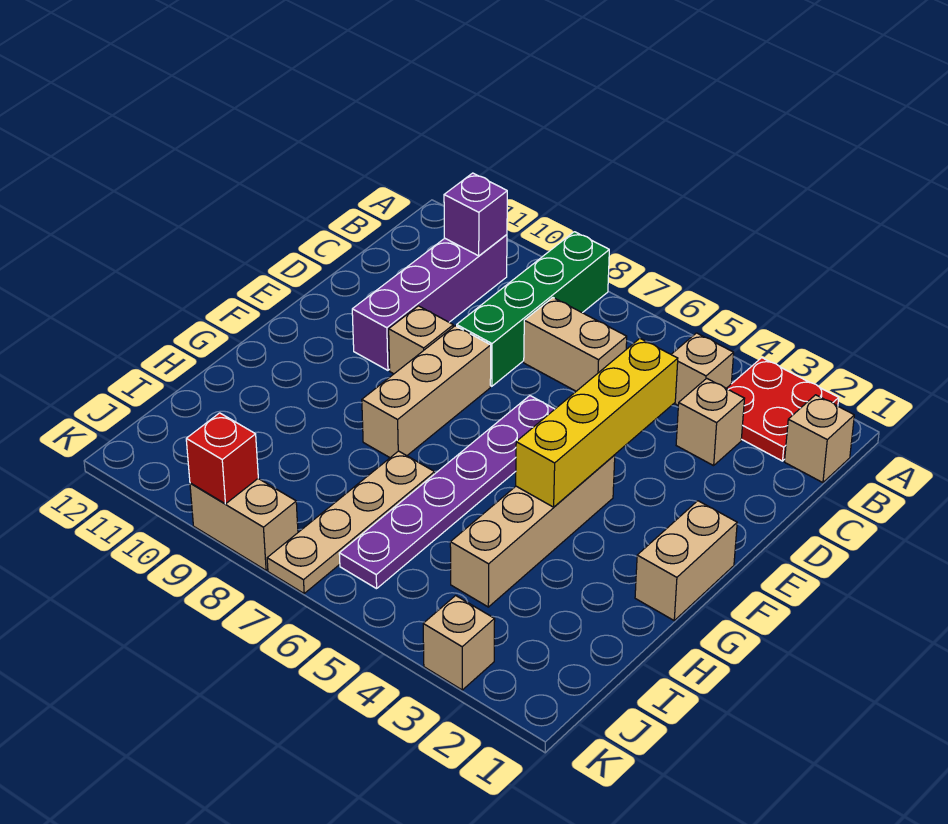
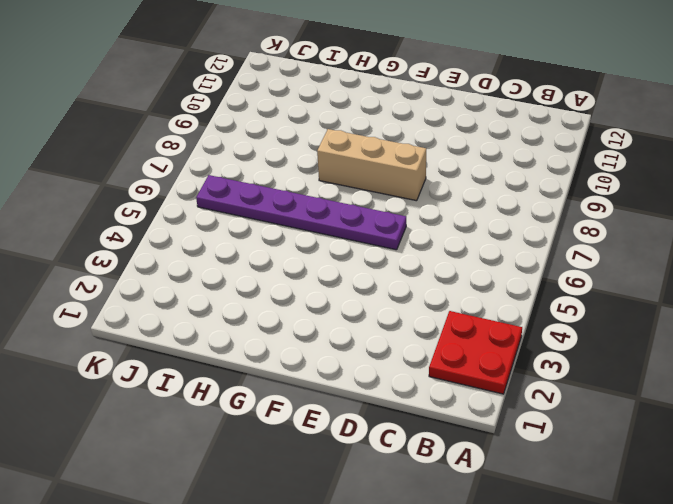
none -> green brick A8:D8 level 1
none -> tan brick B1 level 1
none -> tan brick B4 level 1

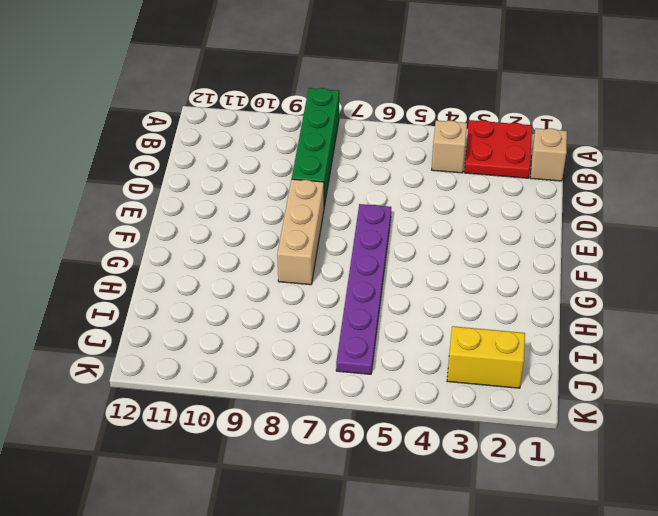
yellow brick J2:J3 level 1 -> none
none -> purple brick B10:E10 level 1
none -> tan brick C3 level 1
none -> tan brick C6:C7 level 1

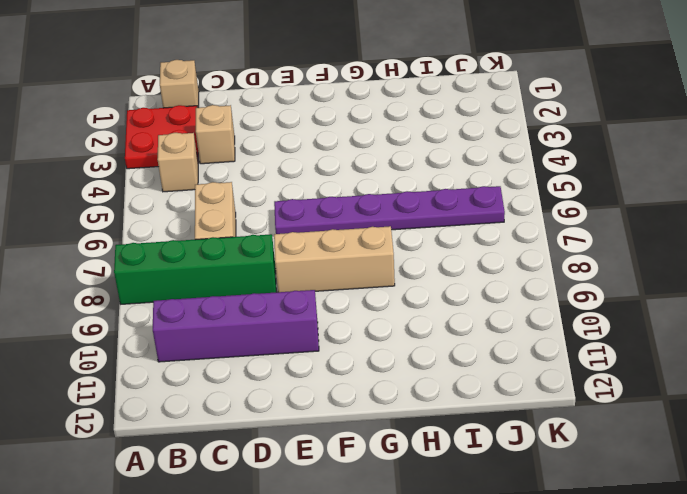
none -> tan brick E9 level 1
none -> tan brick F1:G1 level 1
none -> tan brick F4:I4 level 1

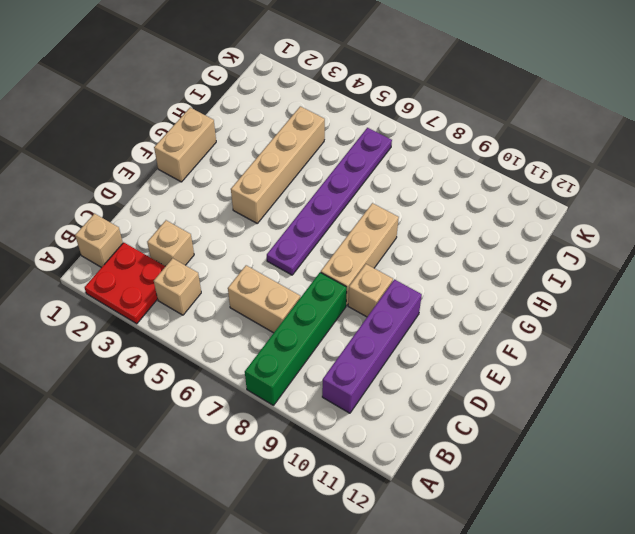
none -> tan plate H7:K7 level 1
none -> tan brick K3 level 1
none -> tan brick K8:K9 level 1

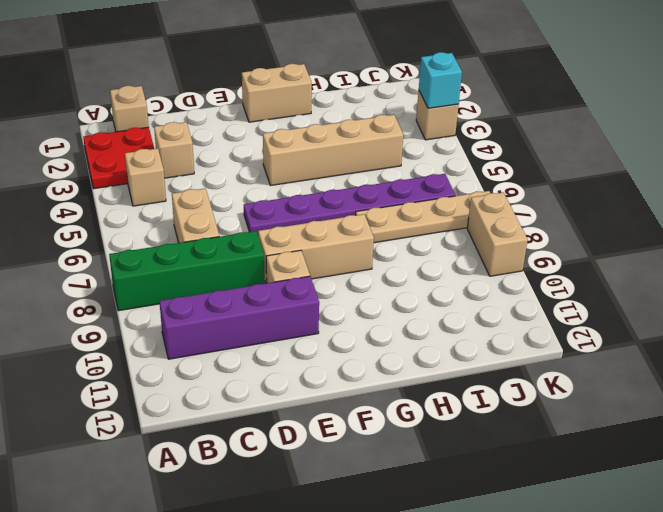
cyan brick K3 level 2 -> none
none -> purple brick B10 level 2
none -> yellow brick D4:G4 level 2
none -> red brick K9 level 2

